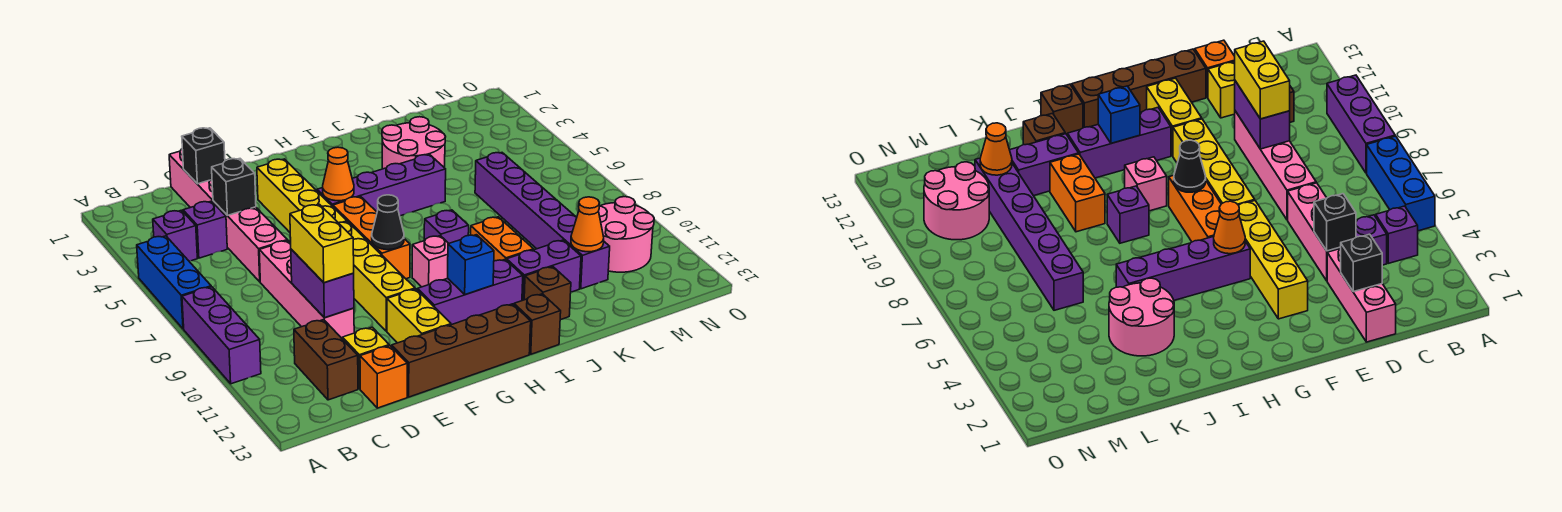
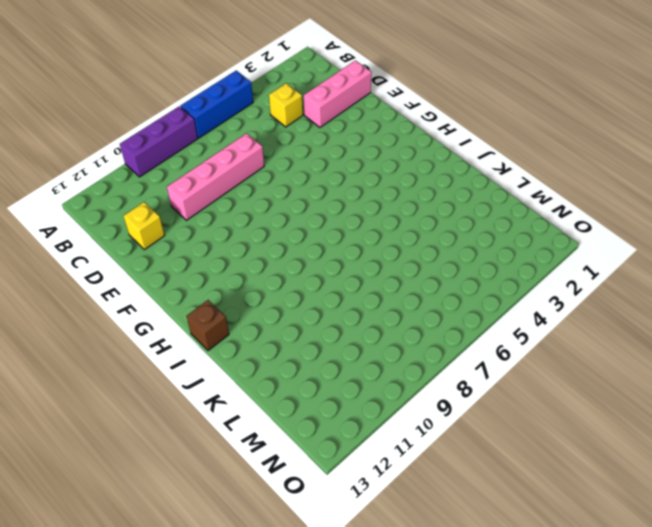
yellow brick C4 level 1 -> purple brick C4 level 1
none -> purple brick B4 level 1
none -> brown brick C11:C12 level 1
none -> pink brick D4:D6 level 1
none -> orange brick D13 level 1

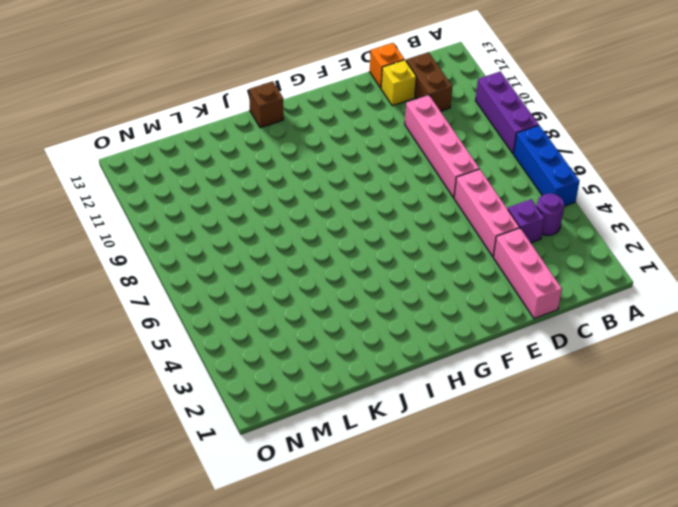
purple round brick B4 level 1 -> purple brick B4 level 1
none -> brown brick E13:H13 level 1
none -> yellow brick F3:F6 level 1
none -> yellow brick F7:F10 level 1
none -> yellow brick F11:F12 level 1

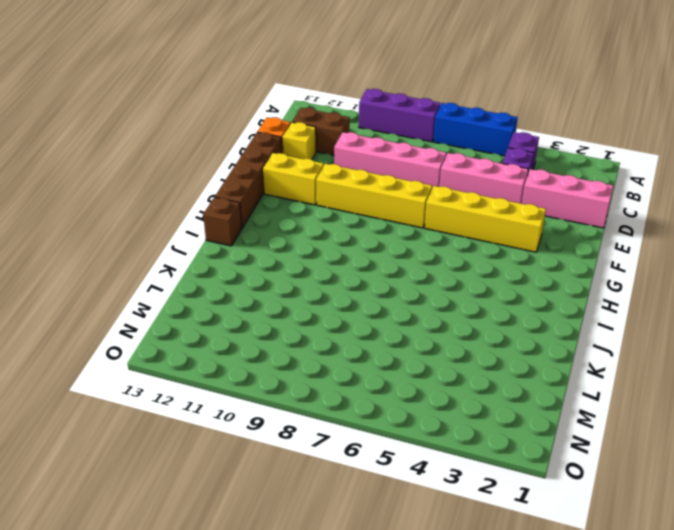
none -> purple brick G5:J5 level 1
none -> orange brick G6:G8 level 1
none -> purple brick G11:I11 level 1
none -> pink brick H9 level 1

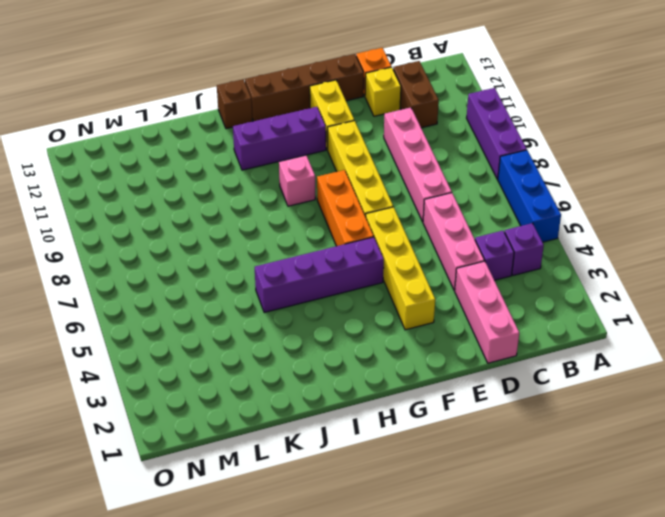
none -> purple brick I8 level 1
none -> pink round brick J3:K4 level 1
none -> orange brick J9:J10 level 1
none -> purple brick J11:K11 level 1

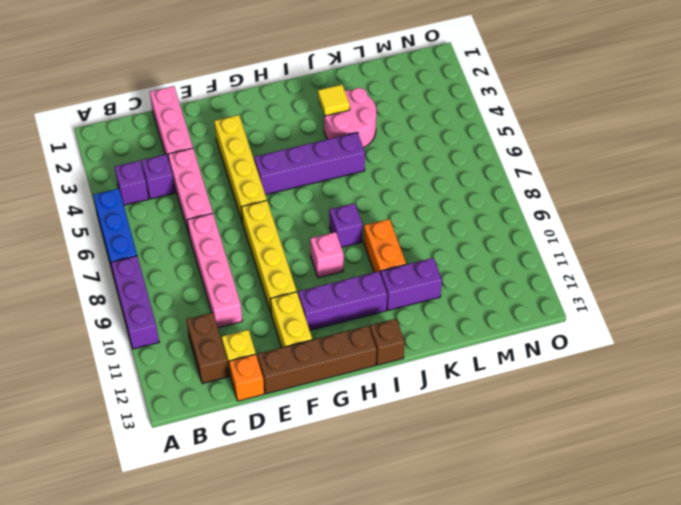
yellow tile J3 level 2 -> none
none -> orange brick G6:G8 level 1
none -> brown brick J12 level 1
none -> purple brick L6:L11 level 1
none -> pink round brick M10:N11 level 1

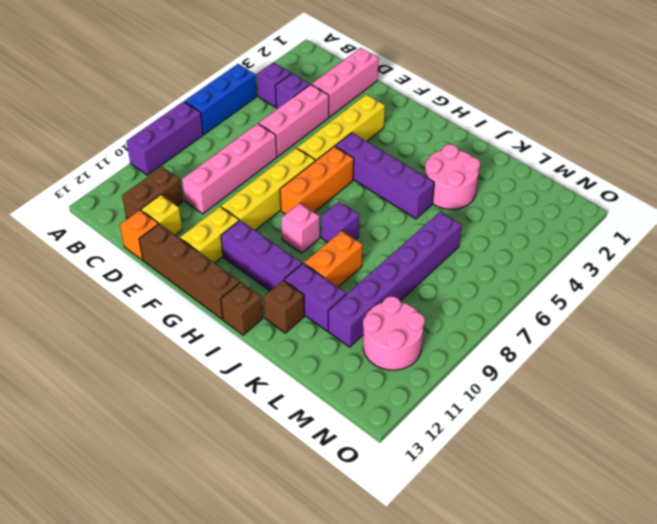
none -> black brick D2 level 2
none -> black brick D4 level 2
none -> purple brick D9:D10 level 2
none -> orange cone G5 level 2

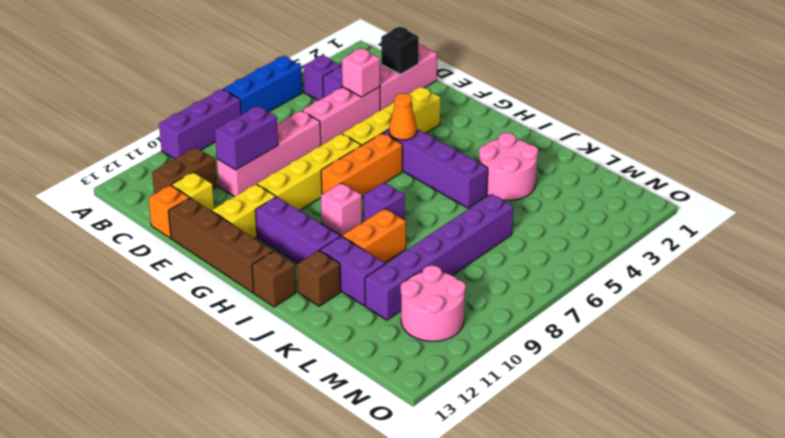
pink brick D4 level 2 -> black brick D4 level 2
none -> black cone G8 level 2
none -> blue brick H11 level 2
none -> orange cone L11 level 2
none -> yellow brick D9:D10 level 3

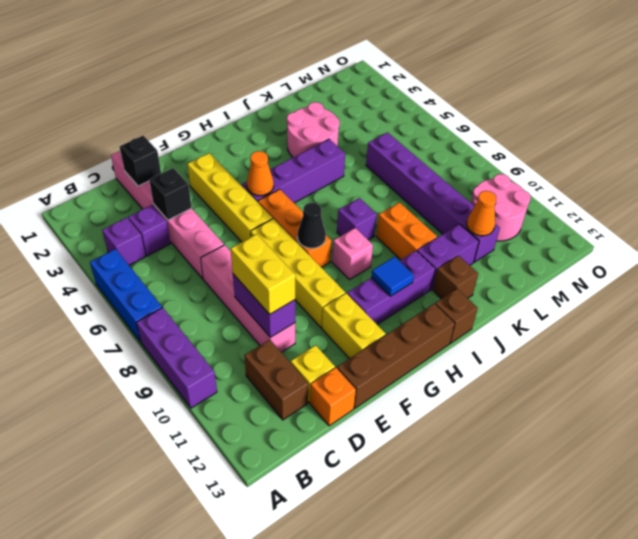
blue tile H11 level 2 -> blue brick H11 level 2

